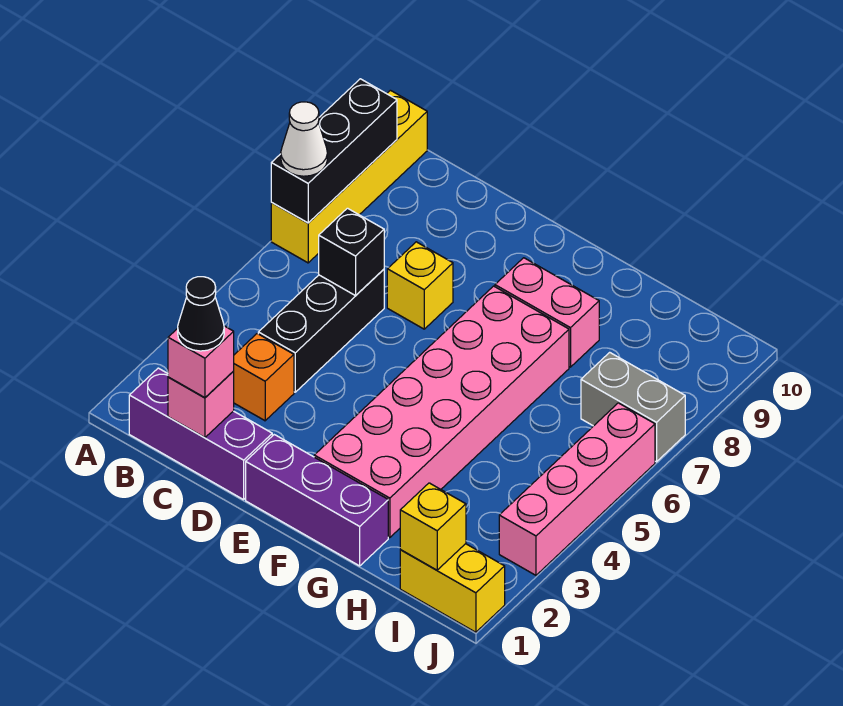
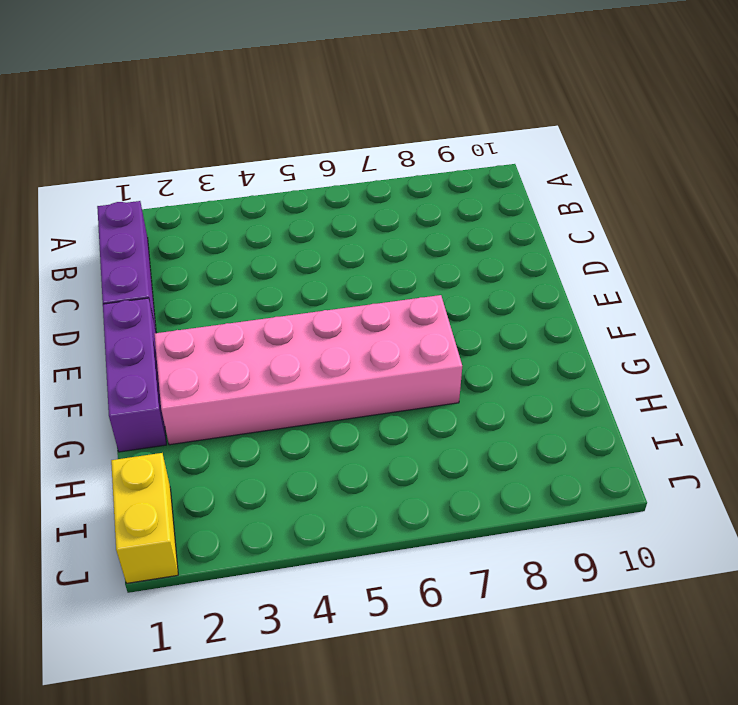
none -> yellow brick A7:A10 level 1
none -> orange brick C3 level 1
none -> black brick C4:C6 level 1

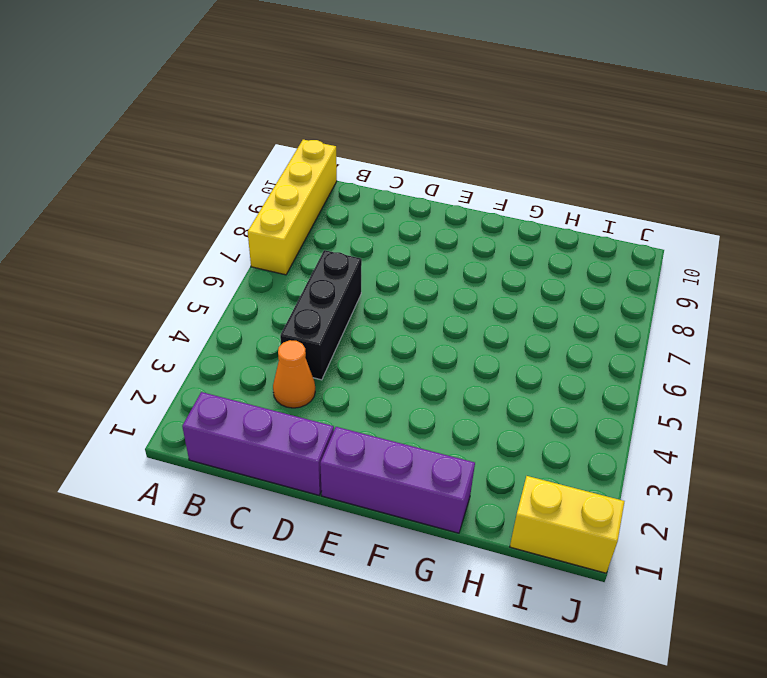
orange cone C3 level 1 -> orange brick C3 level 1
none -> yellow brick D7 level 1
none -> pink brick F2:G7 level 1
none -> pink brick F8:G8 level 1

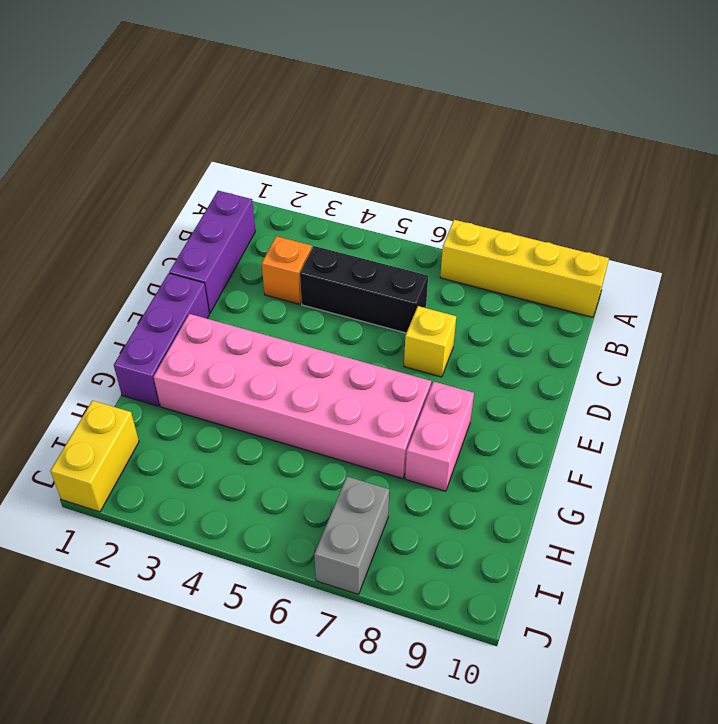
none -> pink brick J3:J6 level 1
none -> black brick A7:A9 level 2
none -> pink brick C1 level 2

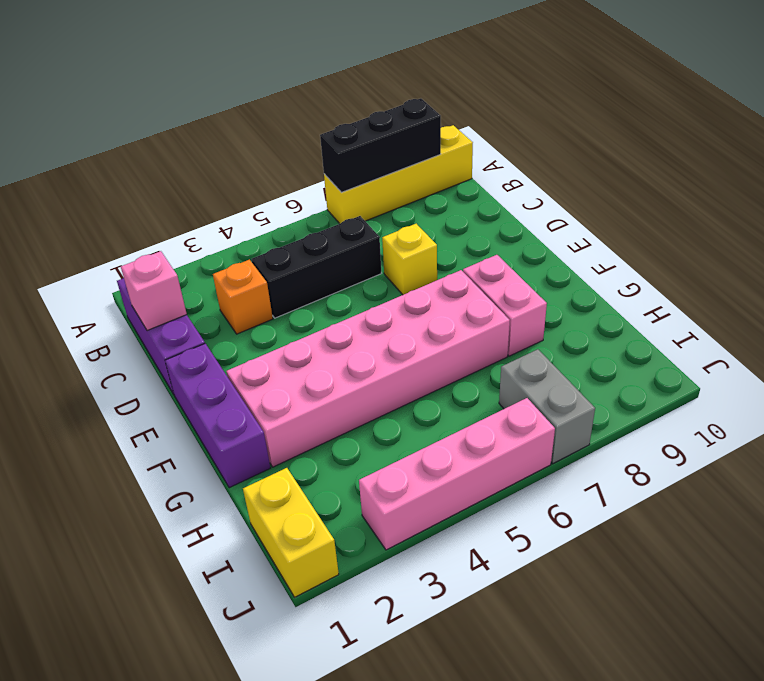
none -> black brick C6 level 2
none -> yellow brick I1 level 2
none -> white cone A7 level 3

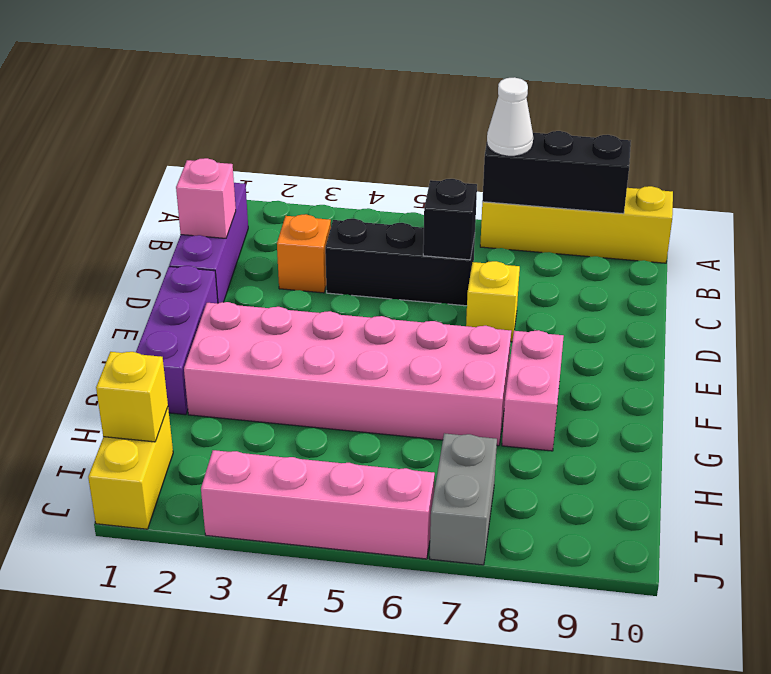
none -> pink brick C1 level 3
none -> black cone C1 level 4

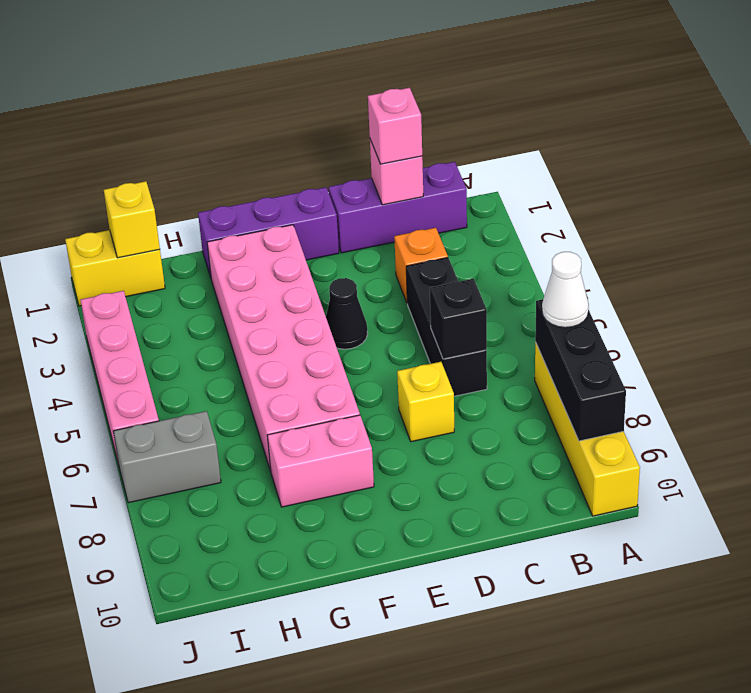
black cone E4 level 1 -> black cone C1 level 4

